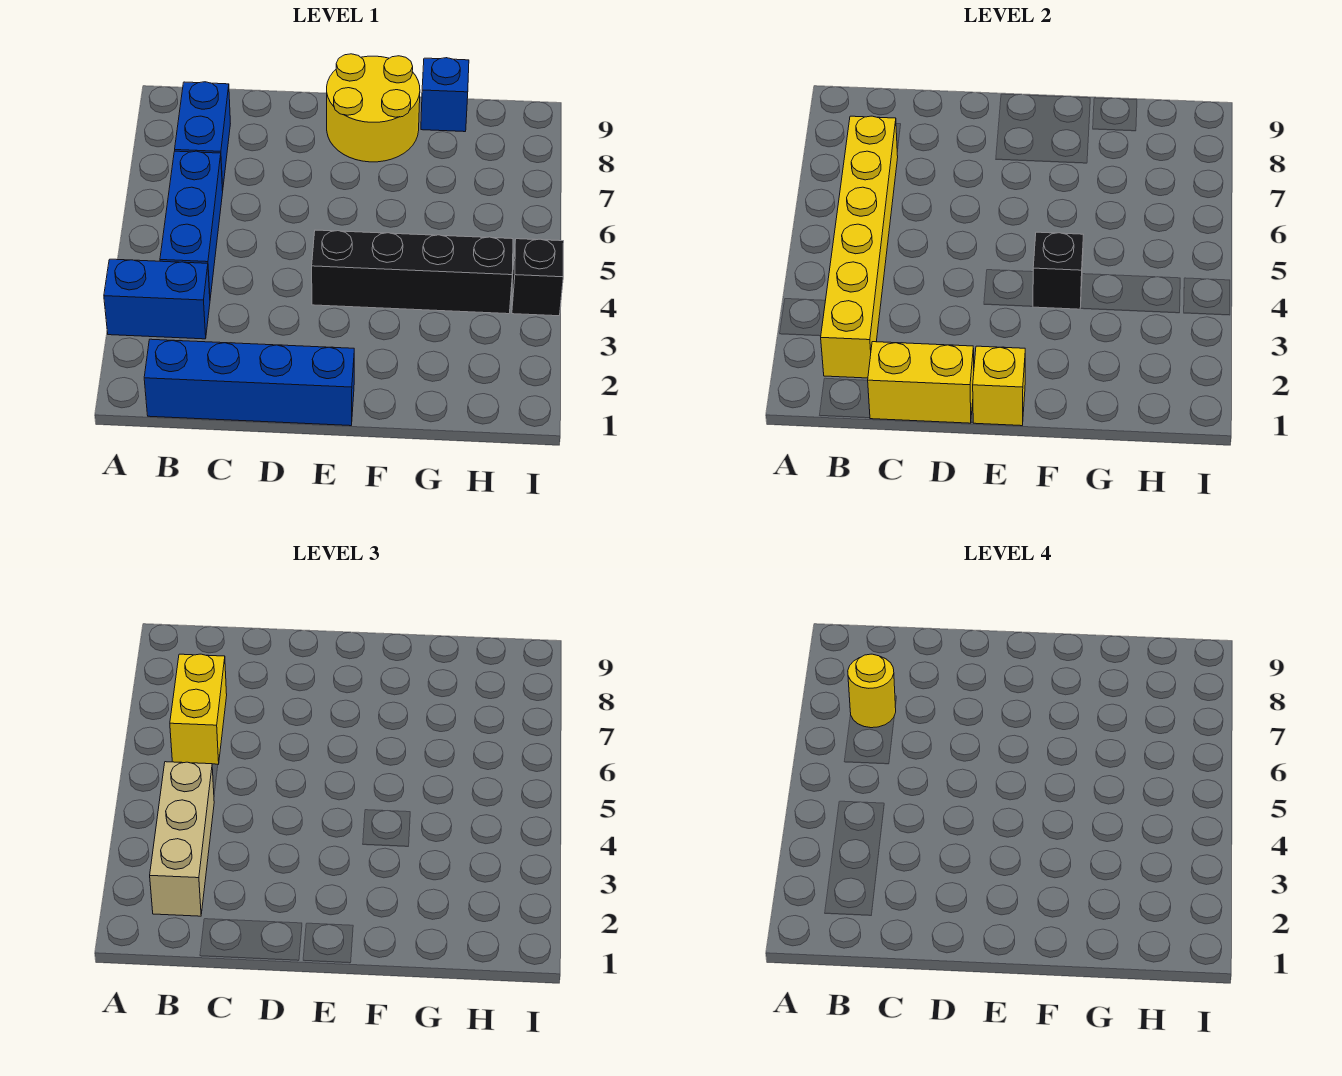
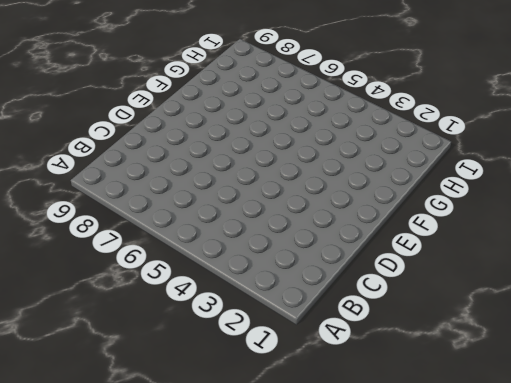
none -> blue brick A3:B3 level 1
none -> blue brick B1:E1 level 1
none -> blue brick B4:B6 level 1

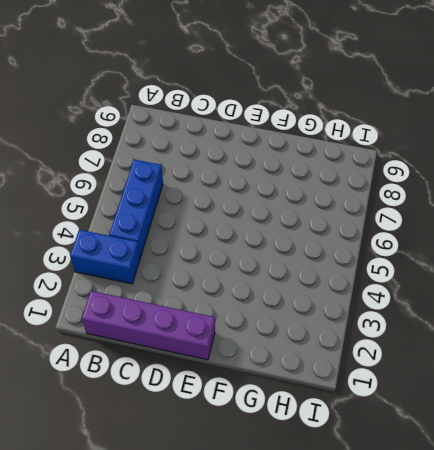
purple brick B1:E1 level 1 -> blue brick B1:E1 level 1
none -> blue brick B7:B8 level 1
none -> black brick E4:H4 level 1
none -> yellow round brick E8:F9 level 1

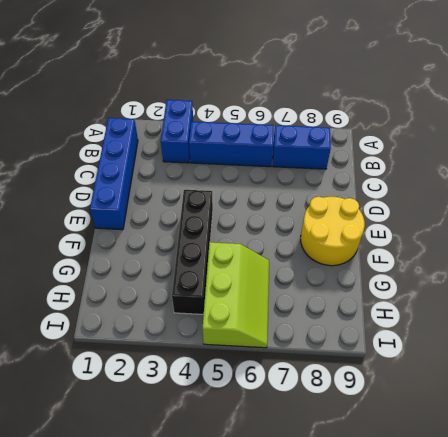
lime slope G5:I6 level 1 top 5 -> none
none -> blue brick G9 level 1
none -> black brick I4 level 1
none -> yellow brick B2:B7 level 2

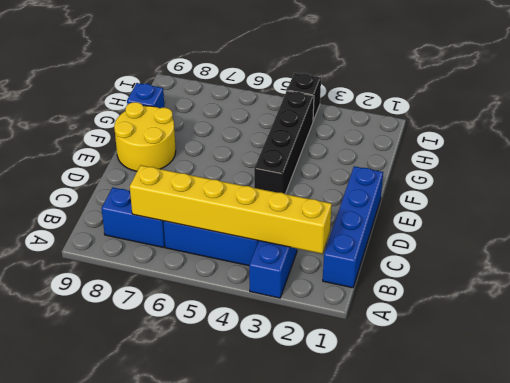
none -> yellow brick C1:D1 level 2
none -> yellow brick E1 level 2
none -> black brick F4 level 2

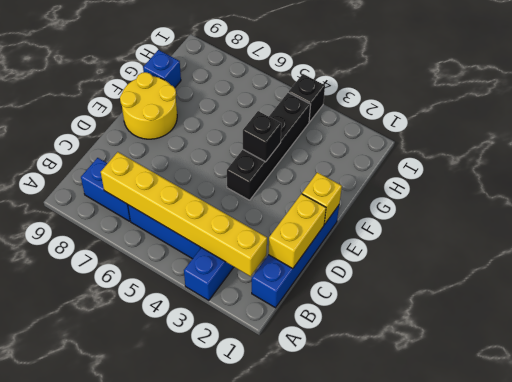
none -> tan brick B2:B4 level 3
none -> yellow brick B6:B7 level 3
none -> yellow round brick B7 level 4

